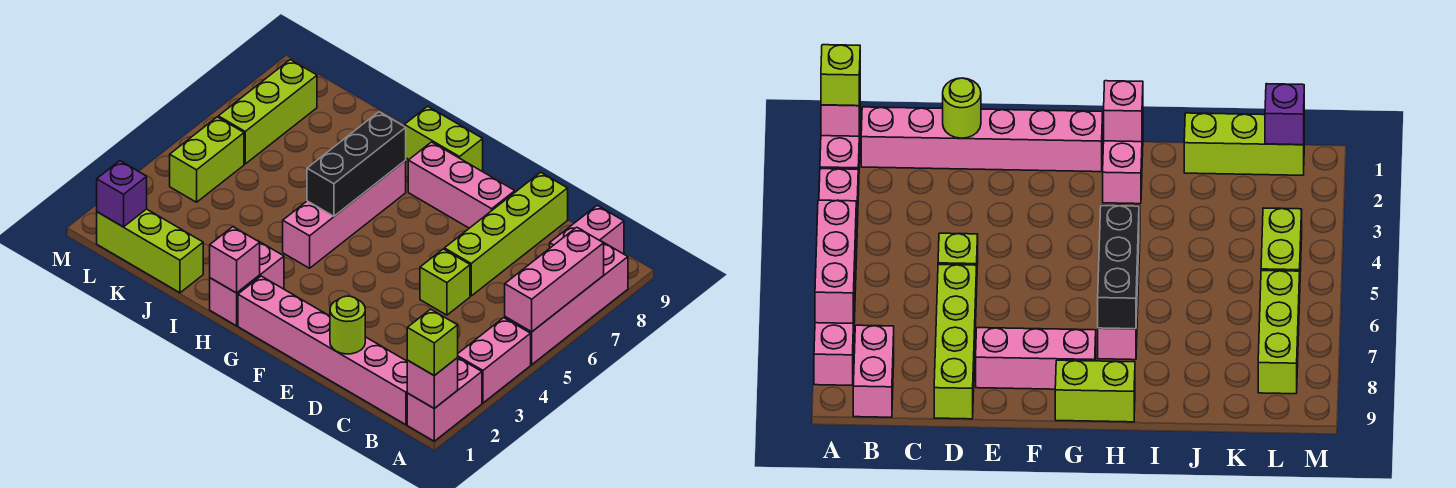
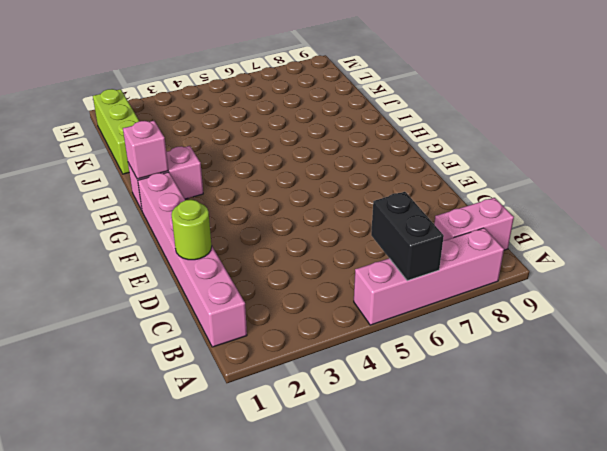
black brick A6:B6 level 2 -> pink brick A5:A7 level 2
none -> pink brick A1:A2 level 1
none -> pink brick A3:A4 level 1
none -> lime brick D5 level 1

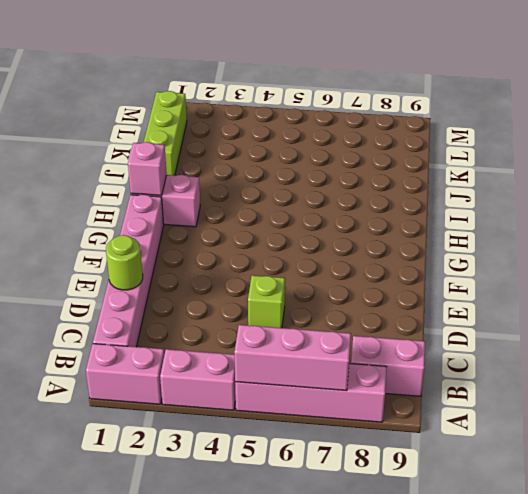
none -> lime brick D6:D9 level 1
none -> pink brick E8:G8 level 1
none -> lime brick G9:H9 level 1

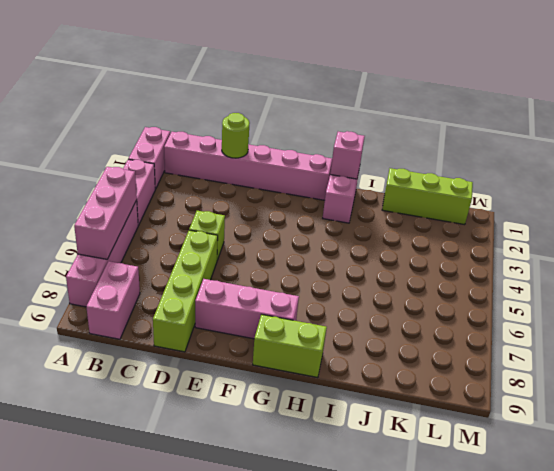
none -> pink brick H4:H7 level 1
none -> lime brick L4:L5 level 1
none -> lime brick L6:L8 level 1

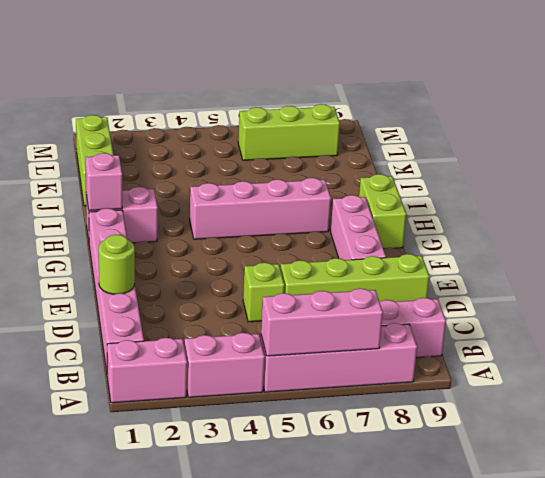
none -> lime brick L4:L5 level 1
none -> pink brick A1 level 2
none -> black brick H5:H7 level 2

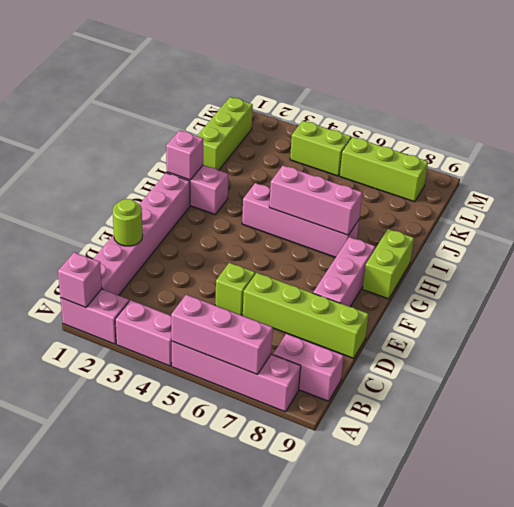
pink brick H5:H7 level 2 -> black brick H5:H7 level 2
none -> purple brick L1 level 2
none -> lime brick A1 level 3

